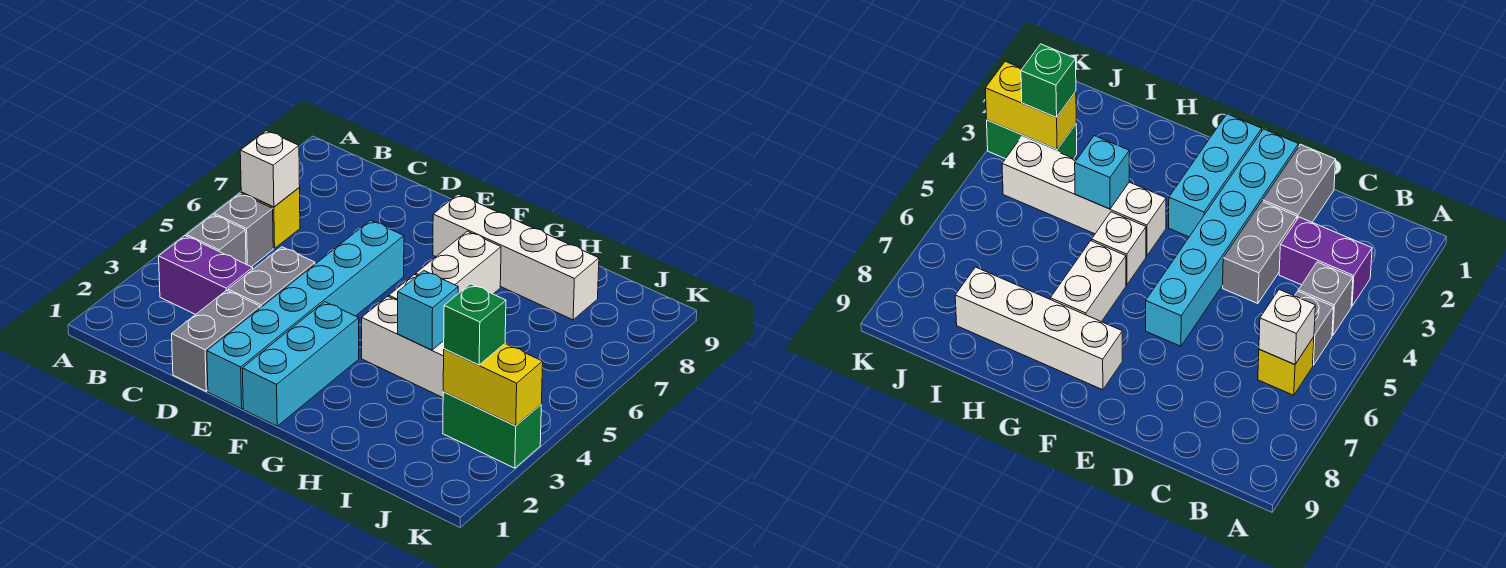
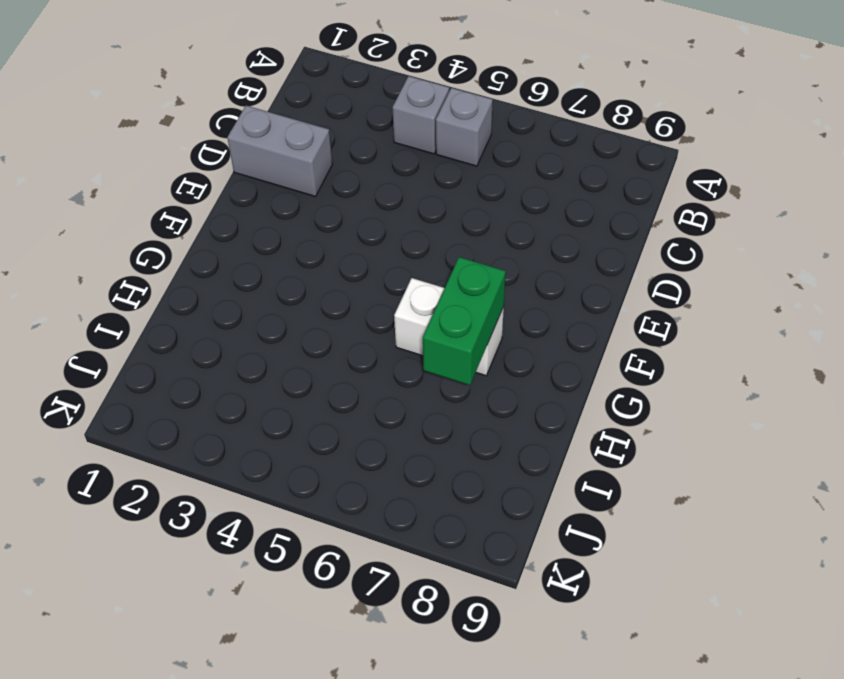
green brick G7:H7 level 2 -> green brick J3:K3 level 1
none -> purple brick B3:C3 level 1
none -> yellow brick B6 level 1
none -> grey brick D3:D4 level 1

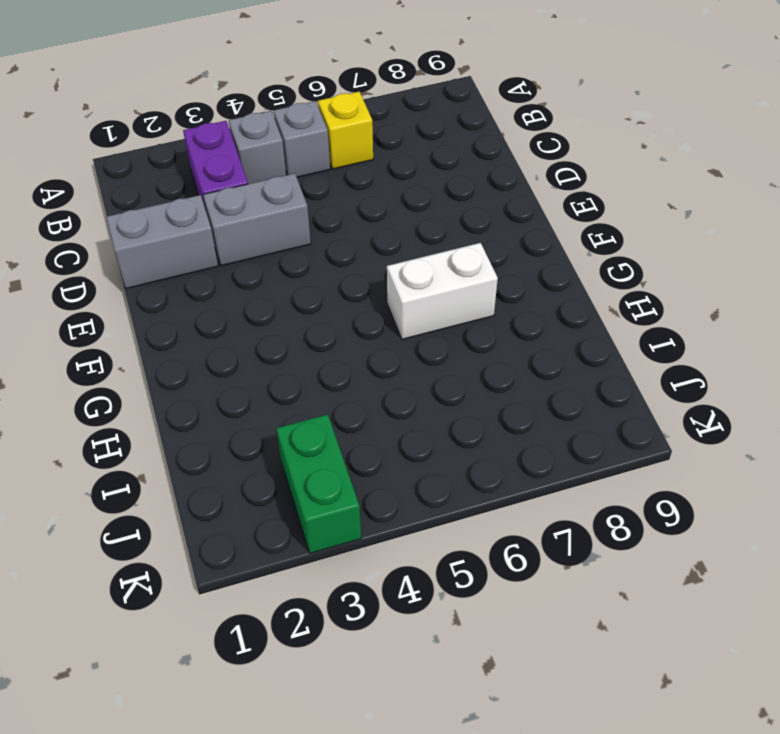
none -> cyan brick E1:E6 level 1
none -> cyan brick F1:F3 level 1
none -> white brick F8:I8 level 1

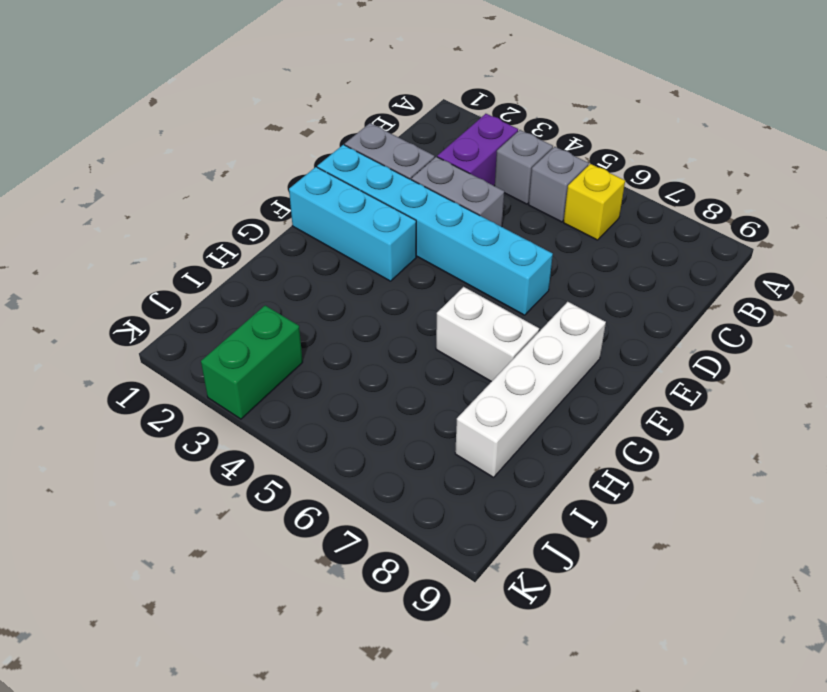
none -> white brick G4:J4 level 1
none -> white brick G5 level 1
none -> white brick B6 level 2

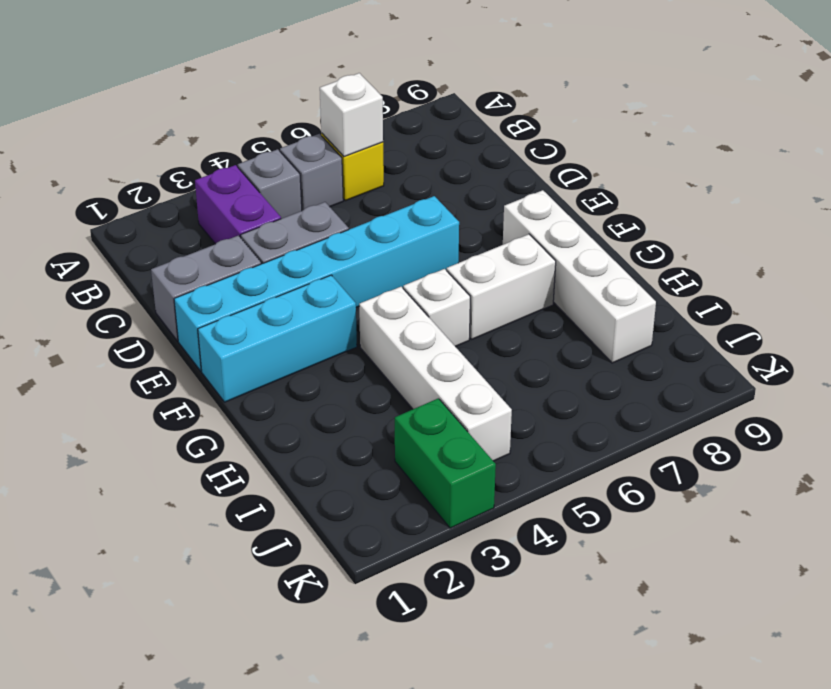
none -> cyan brick H4 level 2
none -> yellow brick J3:K3 level 2
none -> green brick J3 level 3

